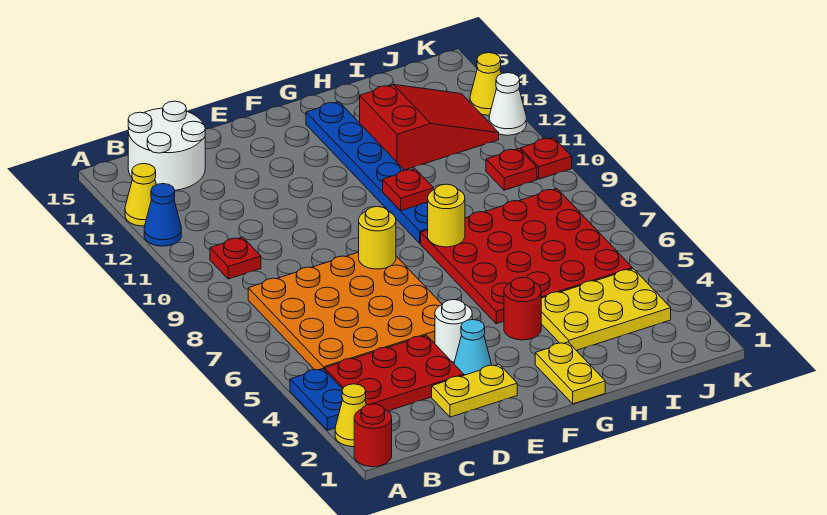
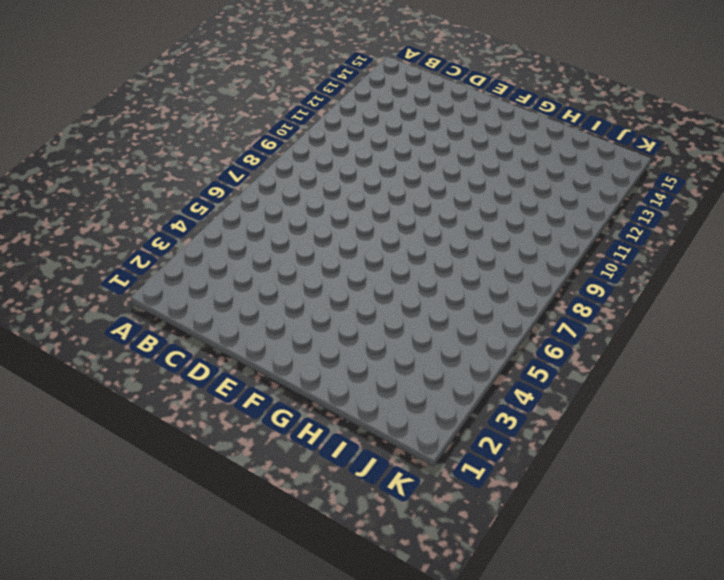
none -> red round brick A1 level 1
none -> yellow cone A2 level 1
none -> blue plate A3:A4 level 1

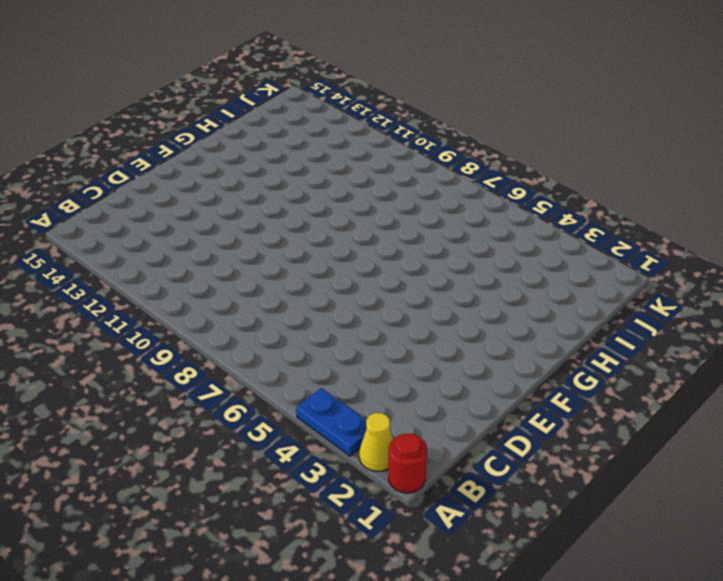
none -> blue cone A12 level 1
none -> yellow cone A13 level 1
none -> red plate B3:D4 level 1

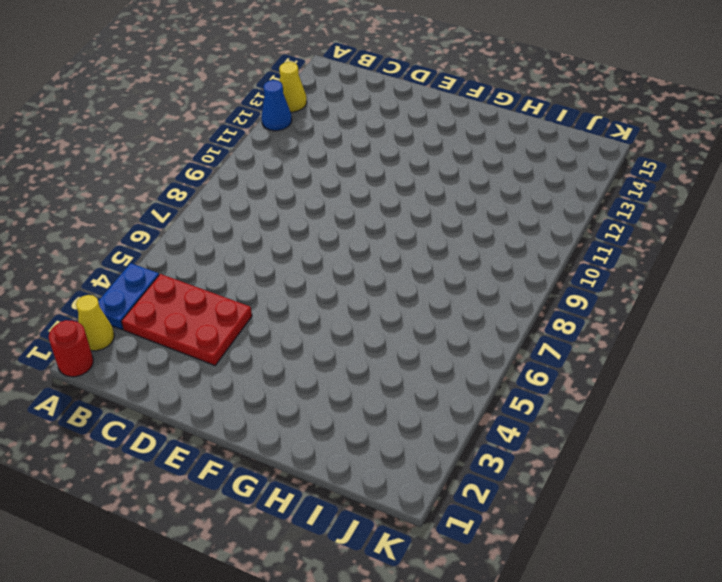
none -> orange plate B5:E8 level 1
none -> red plate B10 level 1
none -> white round brick B14:C15 level 1

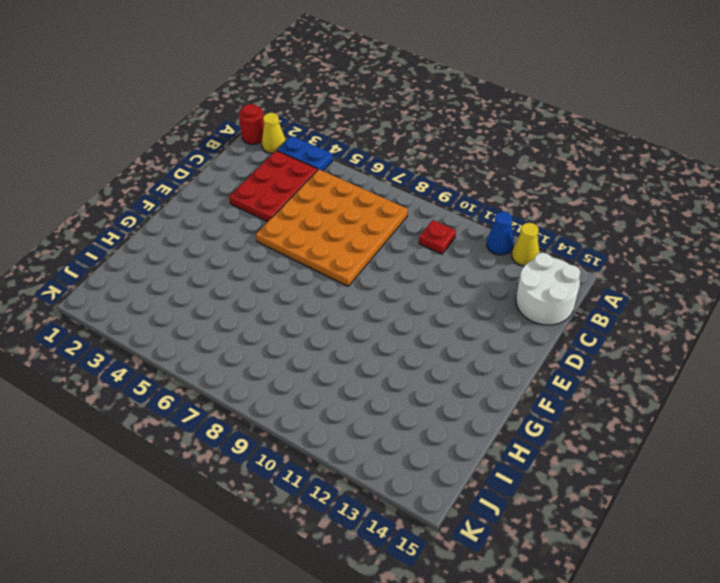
none -> yellow plate D2:E2 level 1
none -> cyan cone E3 level 1
none -> white round brick E4 level 1

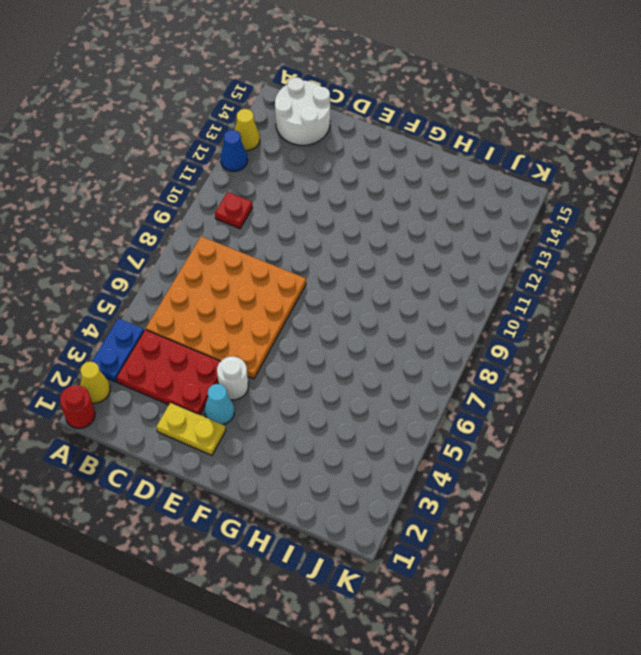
none -> yellow plate G1:G2 level 1
none -> red round brick G4 level 1
none -> red plate G5:J8 level 1

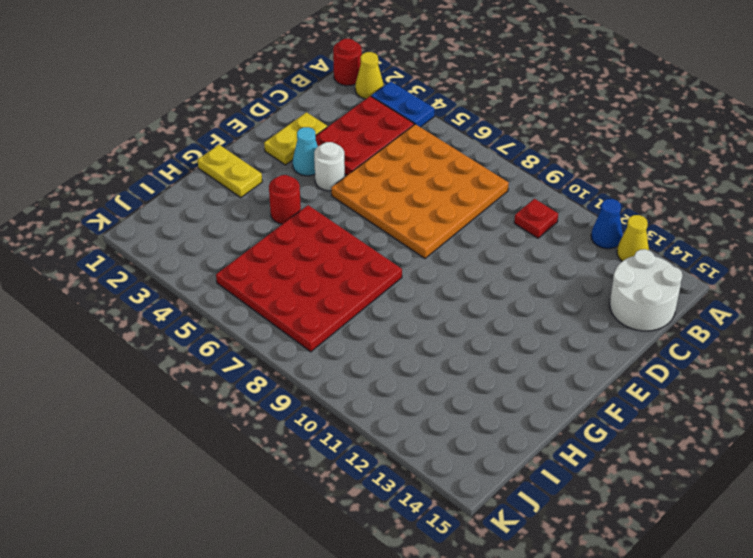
none -> blue plate G9:G14 level 1
none -> yellow plate H3:J4 level 1
none -> red slope H12:J13 level 1 top H

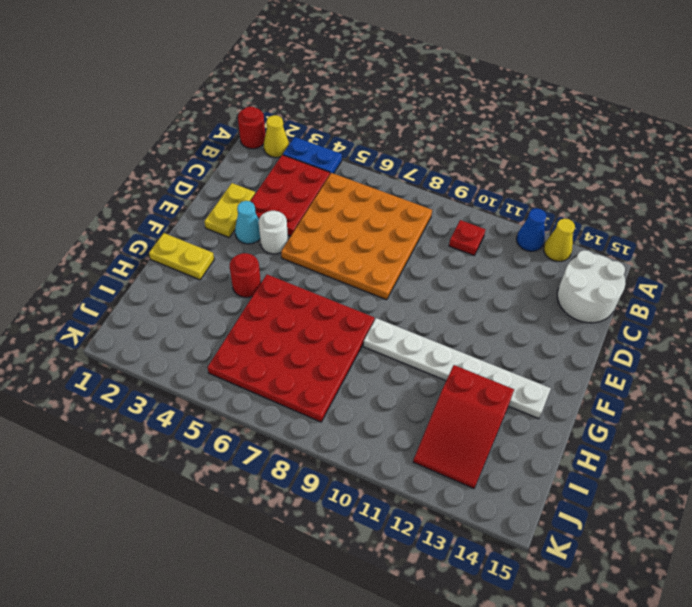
white plate G9:G14 level 1 -> blue plate G9:G14 level 1
none -> yellow plate H3:J4 level 1
none -> red plate J10 level 1
none -> red plate K10 level 1

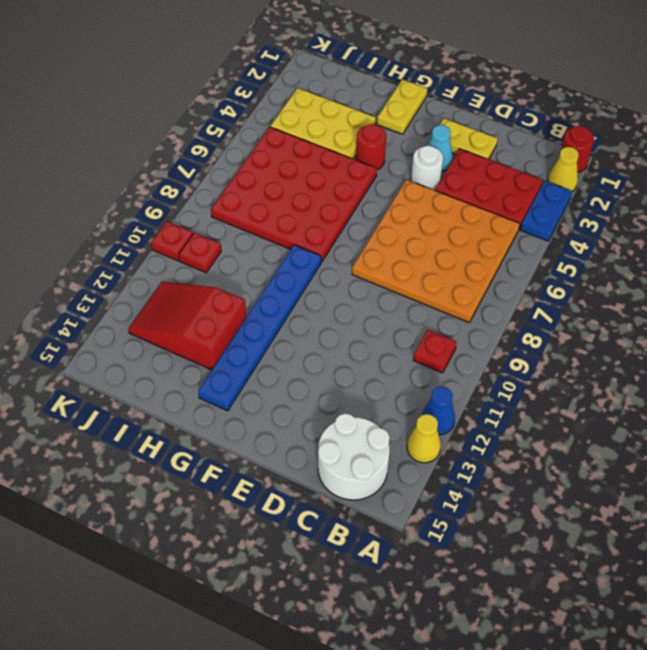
none -> white cone K12 level 1
none -> yellow cone K13 level 1
none -> yellow round brick E8 level 2

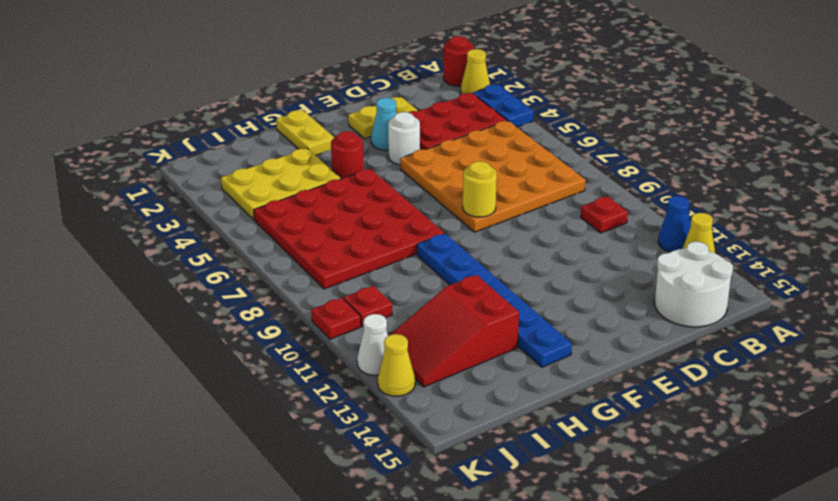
none -> yellow round brick G8 level 2
none -> red plate G10 level 2

